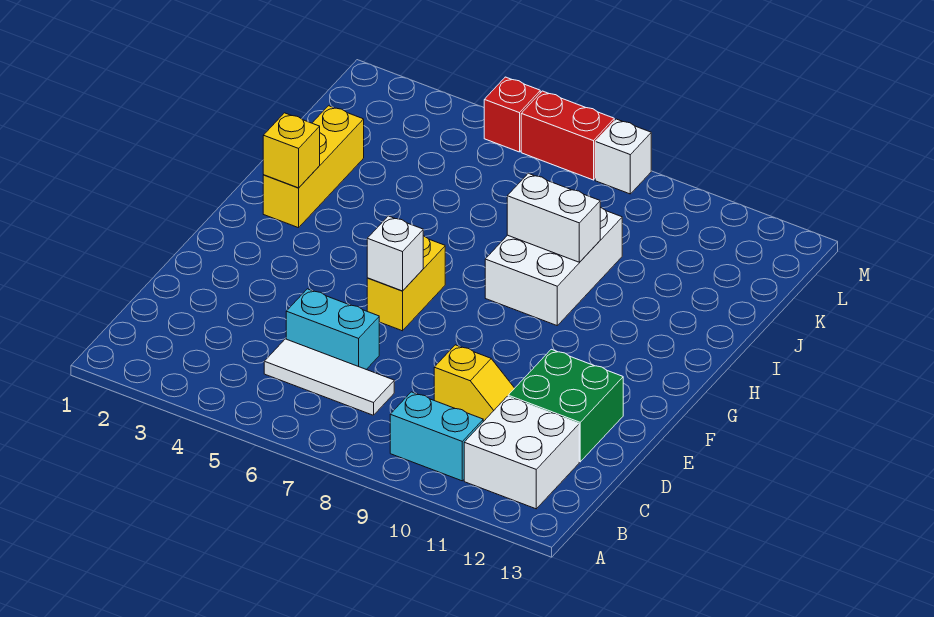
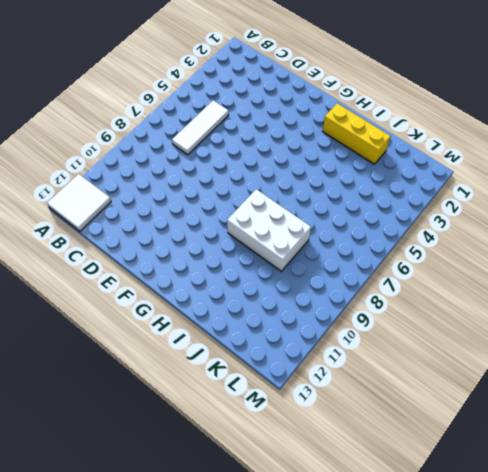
white tile A12:B13 level 1 -> white brick B11:C12 level 1
none -> cyan brick B9:B10 level 1
none -> cyan brick D5:D6 level 1
none -> yellow slope D9:D10 level 1 top 9

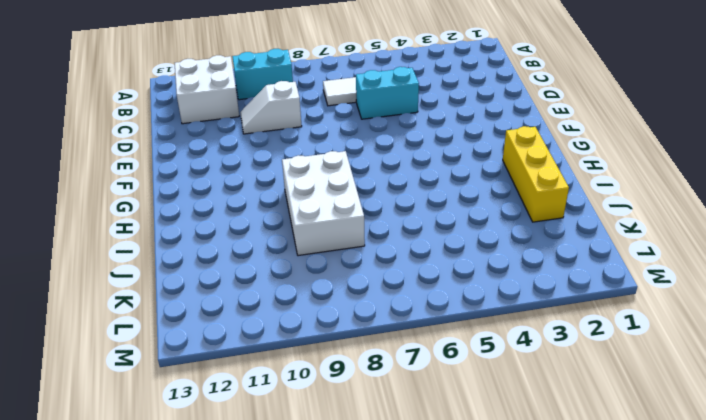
white slope D9:D10 level 1 top 9 -> yellow slope D9:D10 level 1 top 9
none -> green brick D11:E12 level 1
none -> yellow brick F6:G6 level 1
none -> red brick M5 level 1

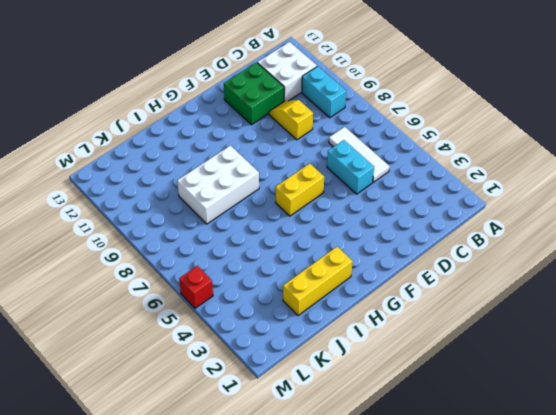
none -> red brick M6:M7 level 1
none -> white brick M8 level 1
none -> white brick F6 level 2

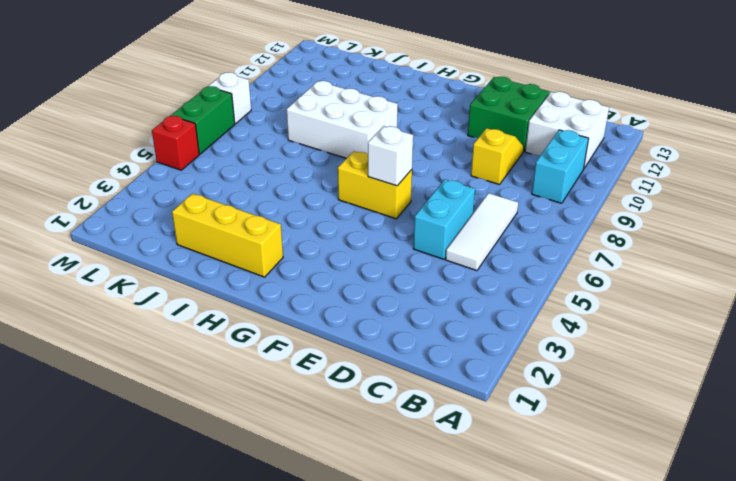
green brick M6:M7 level 1 -> red brick M6:M7 level 1
none -> yellow brick H2 level 2
none -> white brick I8:I9 level 2

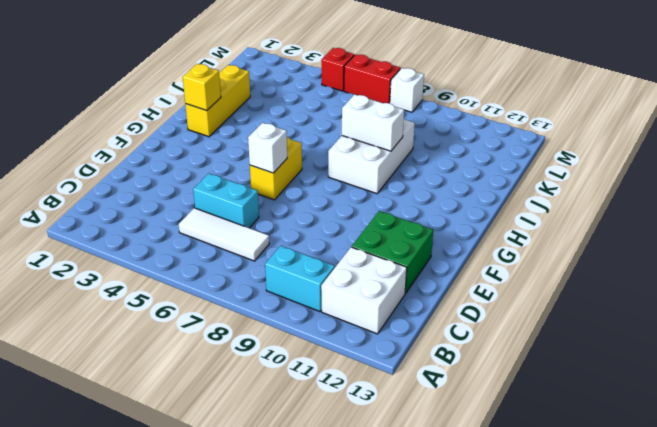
none -> yellow slope D9:D10 level 1 top 9

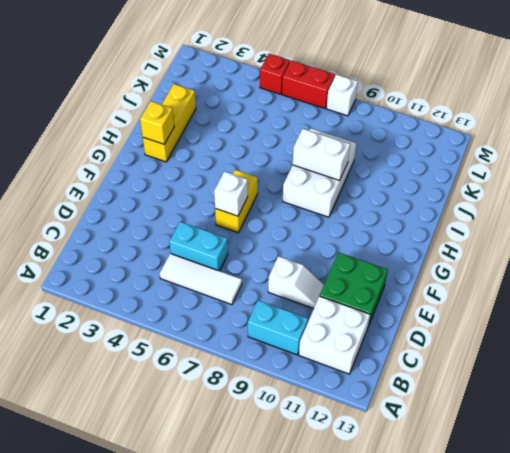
white slope D9:D10 level 1 top 9 -> yellow slope D9:D10 level 1 top 9

